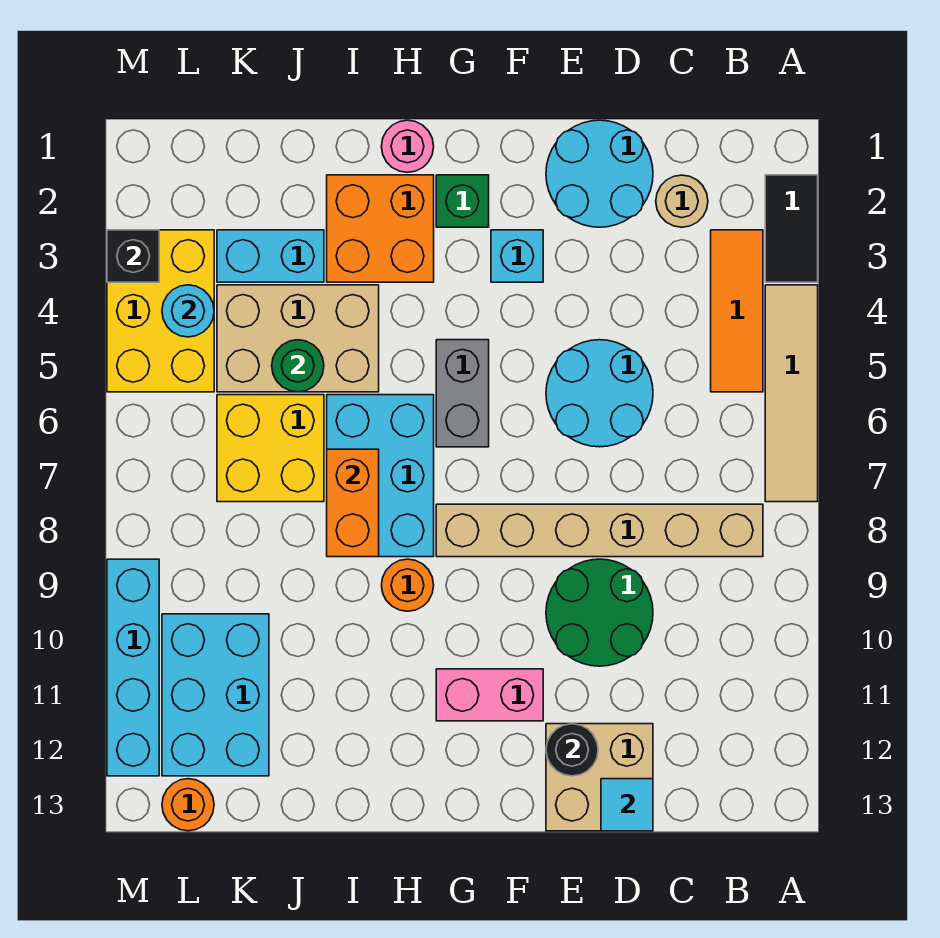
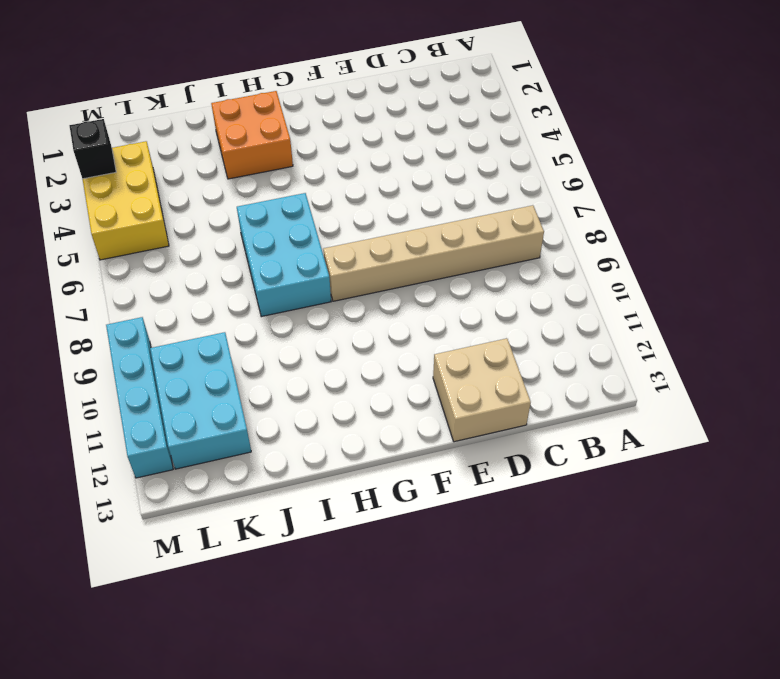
none -> black tile A2:A3 level 1
none -> tan tile A4:A7 level 1
none -> orange tile B3:B5 level 1
none -> tan round brick C2 level 1

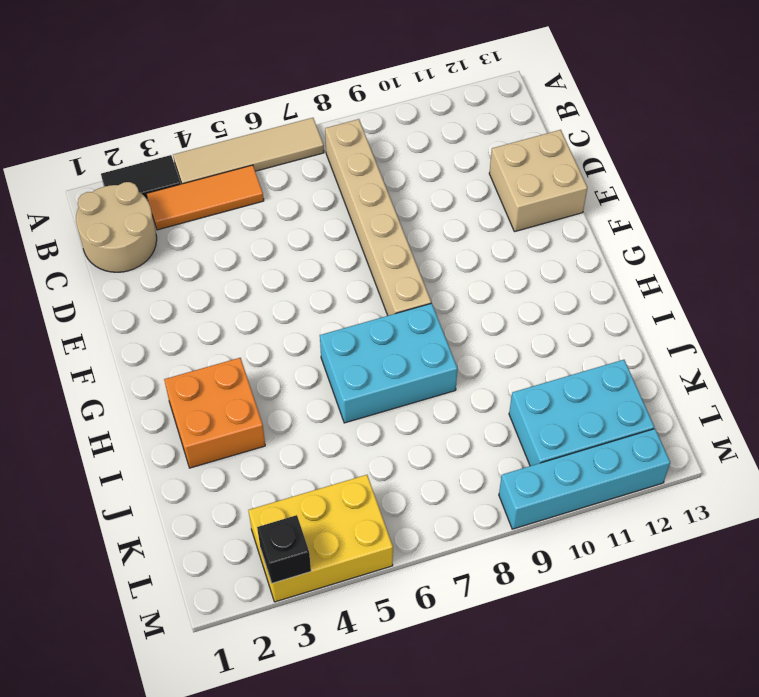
tan round brick B1:C2 level 1 -> tan round brick C2 level 1
none -> cyan round brick D1:E2 level 1
none -> cyan round brick D5:E6 level 1
none -> green round brick D9:E10 level 1
none -> cyan brick F3 level 1

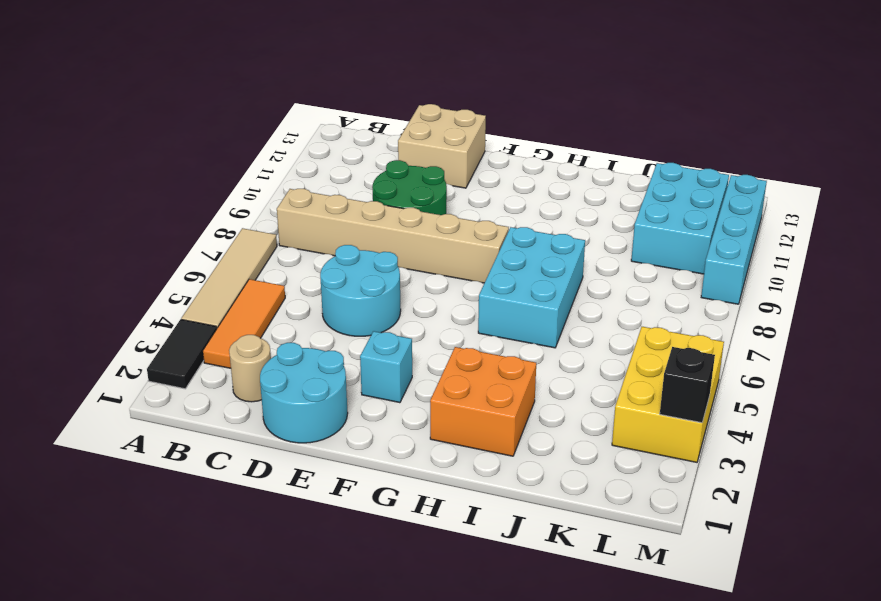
none -> pink brick F11:G11 level 1
none -> green brick G2 level 1
none -> grey brick G5:G6 level 1
none -> pink round brick H1 level 1

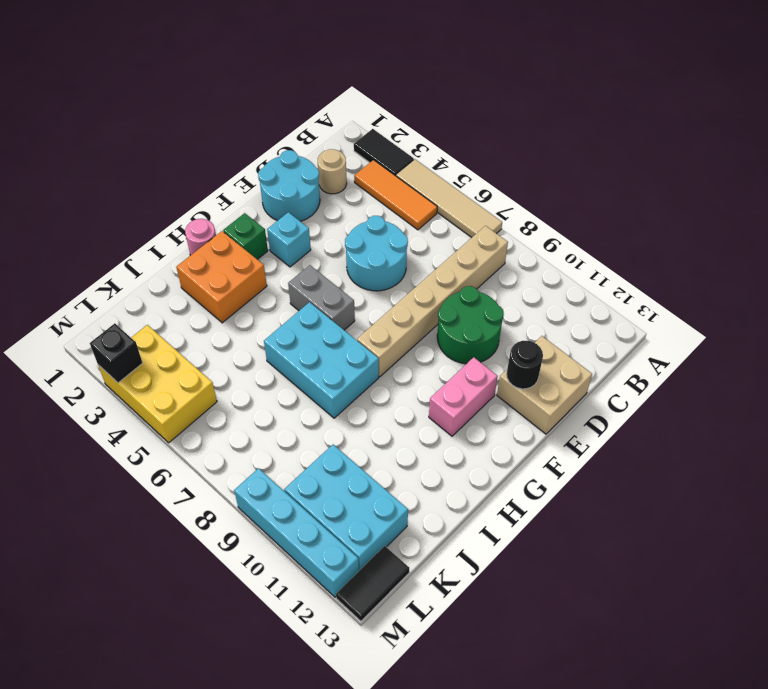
black tile L13:M13 level 1 -> orange round brick L13 level 1
none -> orange round brick H9 level 1
none -> tan brick I4:K5 level 1
none -> cyan brick J3:K3 level 1
none -> yellow brick J6:K7 level 1

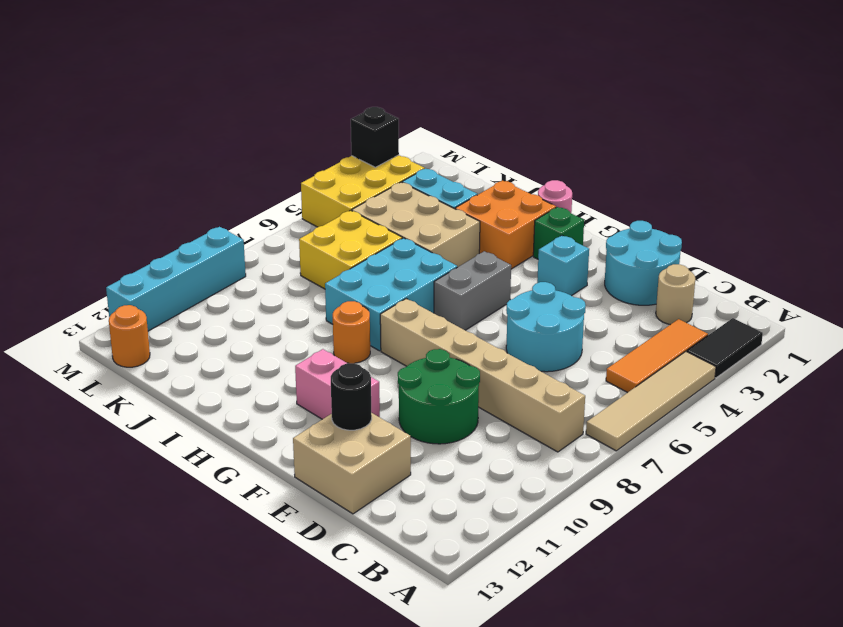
none -> cyan brick K10:L12 level 1
none -> cyan tile D13 level 2
none -> orange brick I7:I8 level 2
none -> green round brick J5 level 2

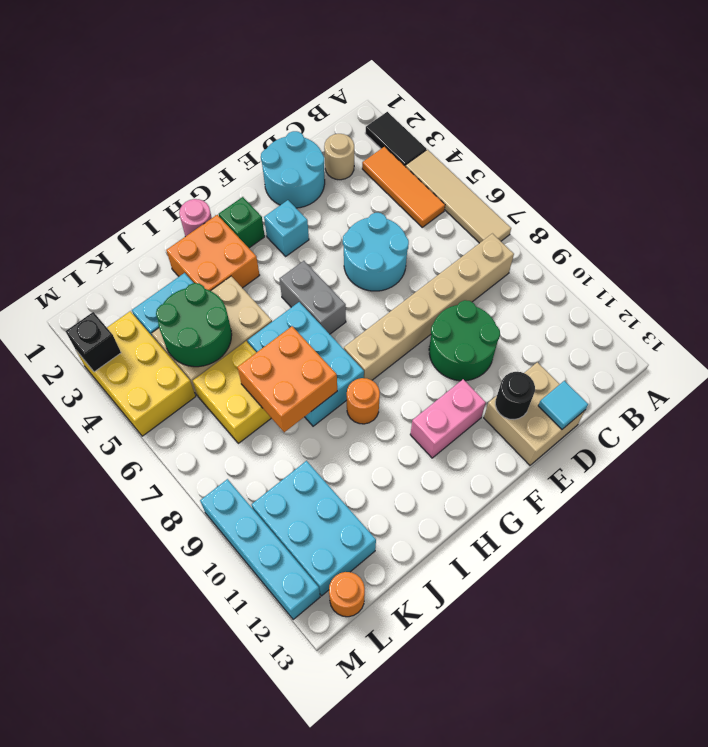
orange brick I7:J8 level 2 -> orange brick I7:I8 level 2
green round brick J4:K5 level 2 -> green round brick J5 level 2
none -> cyan round brick L4 level 2

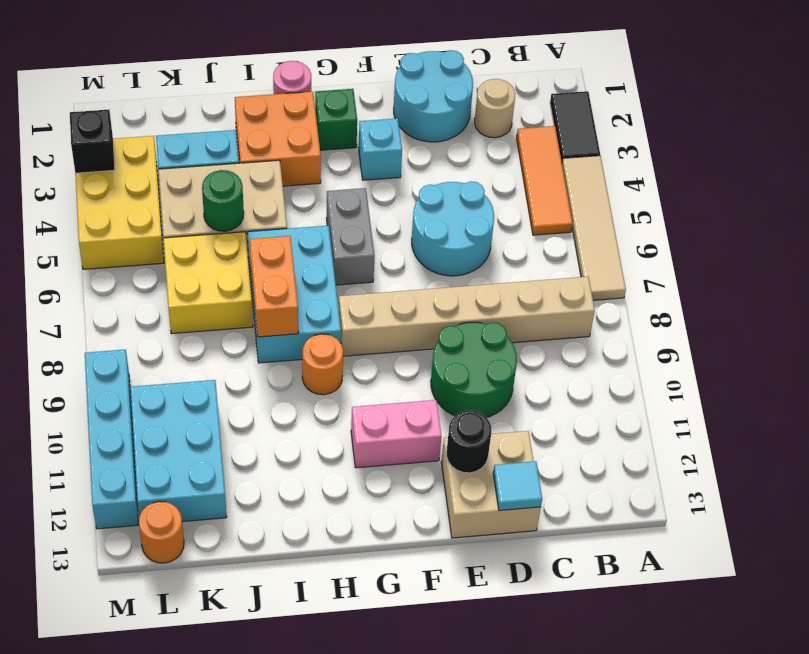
none -> cyan round brick L4 level 2

